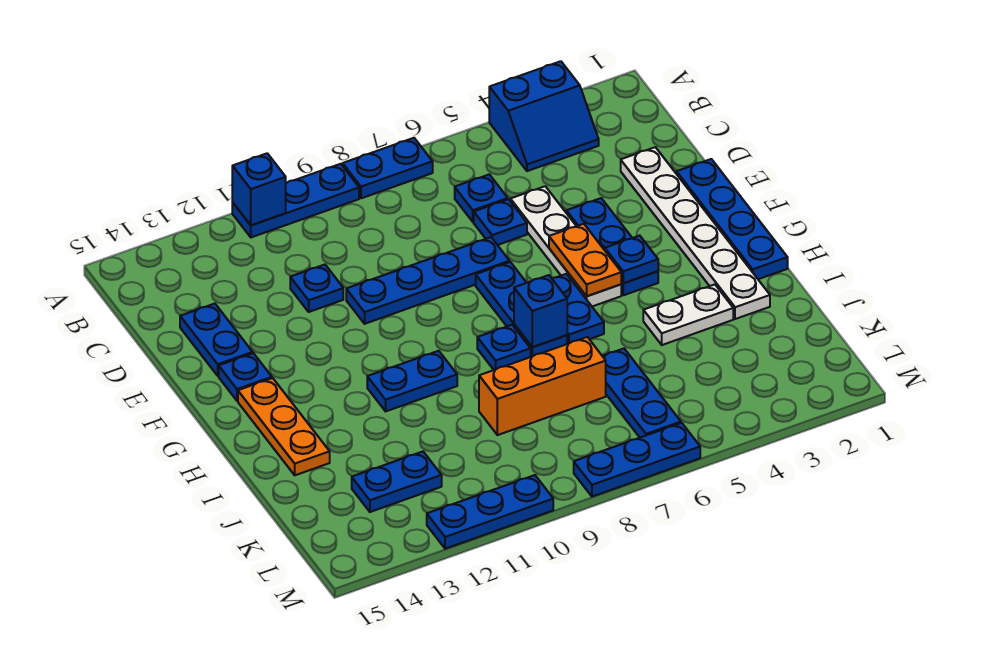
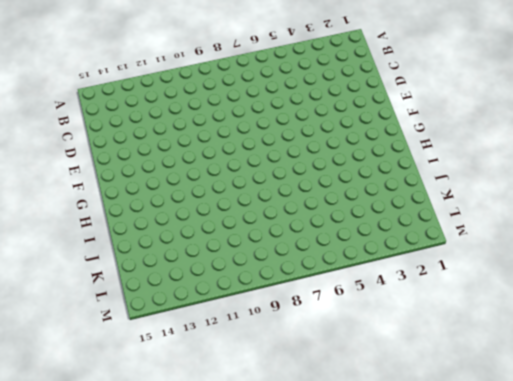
none -> blue slope A3:B4 level 1 top A
none -> blue plate A7:A8 level 1
none -> blue plate A9:A11 level 1

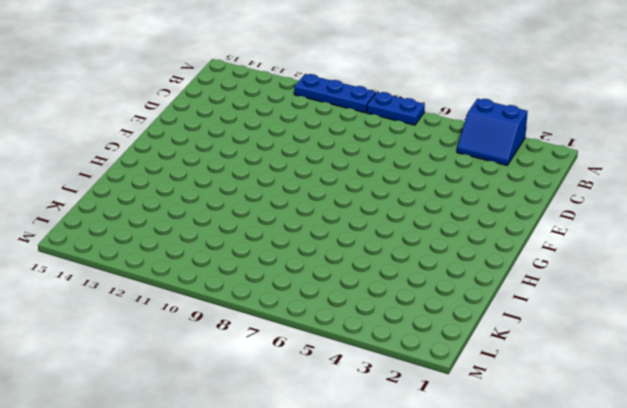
none -> blue plate C6 level 1
none -> white plate D2:I2 level 1
none -> white plate D5:G5 level 1

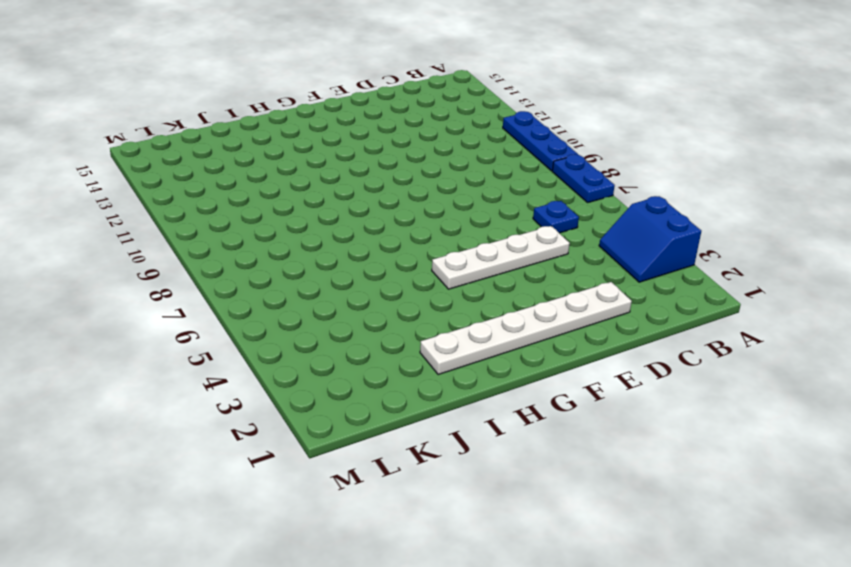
none -> blue plate D6 level 1
none -> blue plate D11 level 1
none -> blue plate D14:E14 level 1

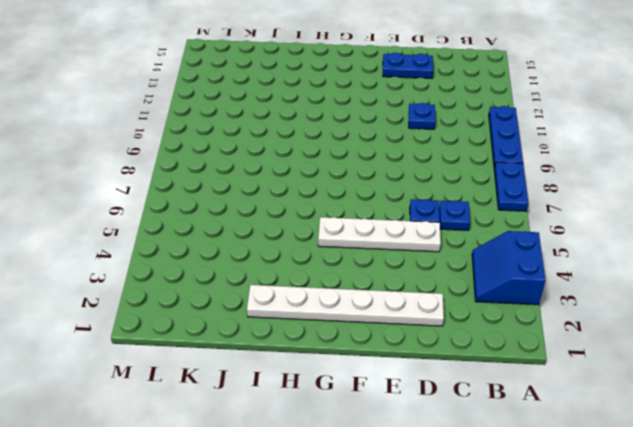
none -> blue plate E1:H1 level 1
none -> blue plate E4:G4 level 1
none -> blue plate E7:E10 level 1

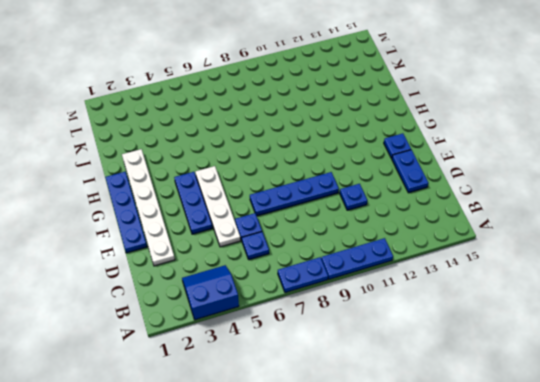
none -> blue plate F7:H7 level 1
none -> blue plate G6:H6 level 1
none -> orange plate G14:I14 level 1

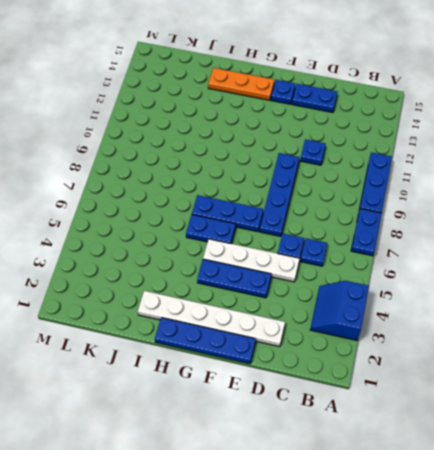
none -> blue plate H8 level 1
none -> blue plate H10:H11 level 1
none -> white plate I3:I4 level 1

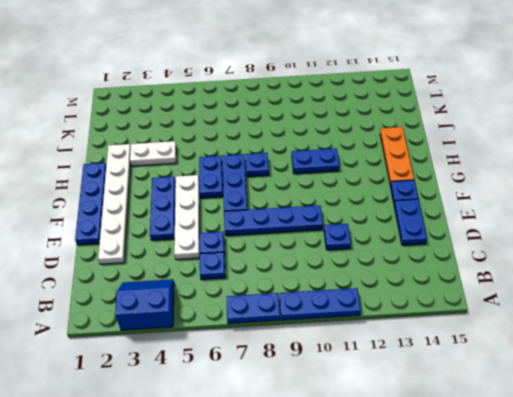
none -> blue plate J6:L6 level 1
none -> orange brick J7:J9 level 1
none -> blue plate K12:K13 level 1

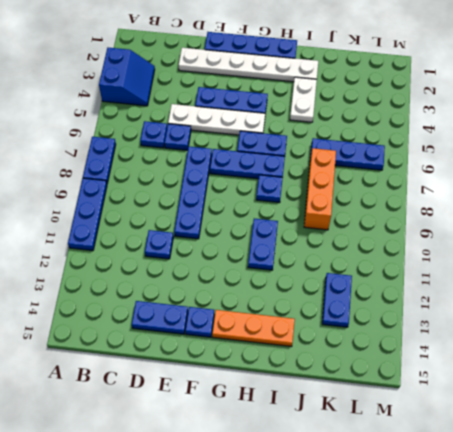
none -> blue plate M6:M8 level 1
none -> blue plate M10:M12 level 1
none -> blue brick A11 level 2

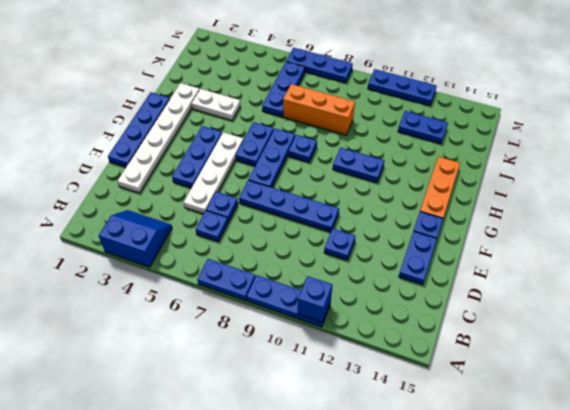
none -> orange plate F5:G5 level 2
none -> blue plate G4 level 2
none -> blue brick H7 level 2

